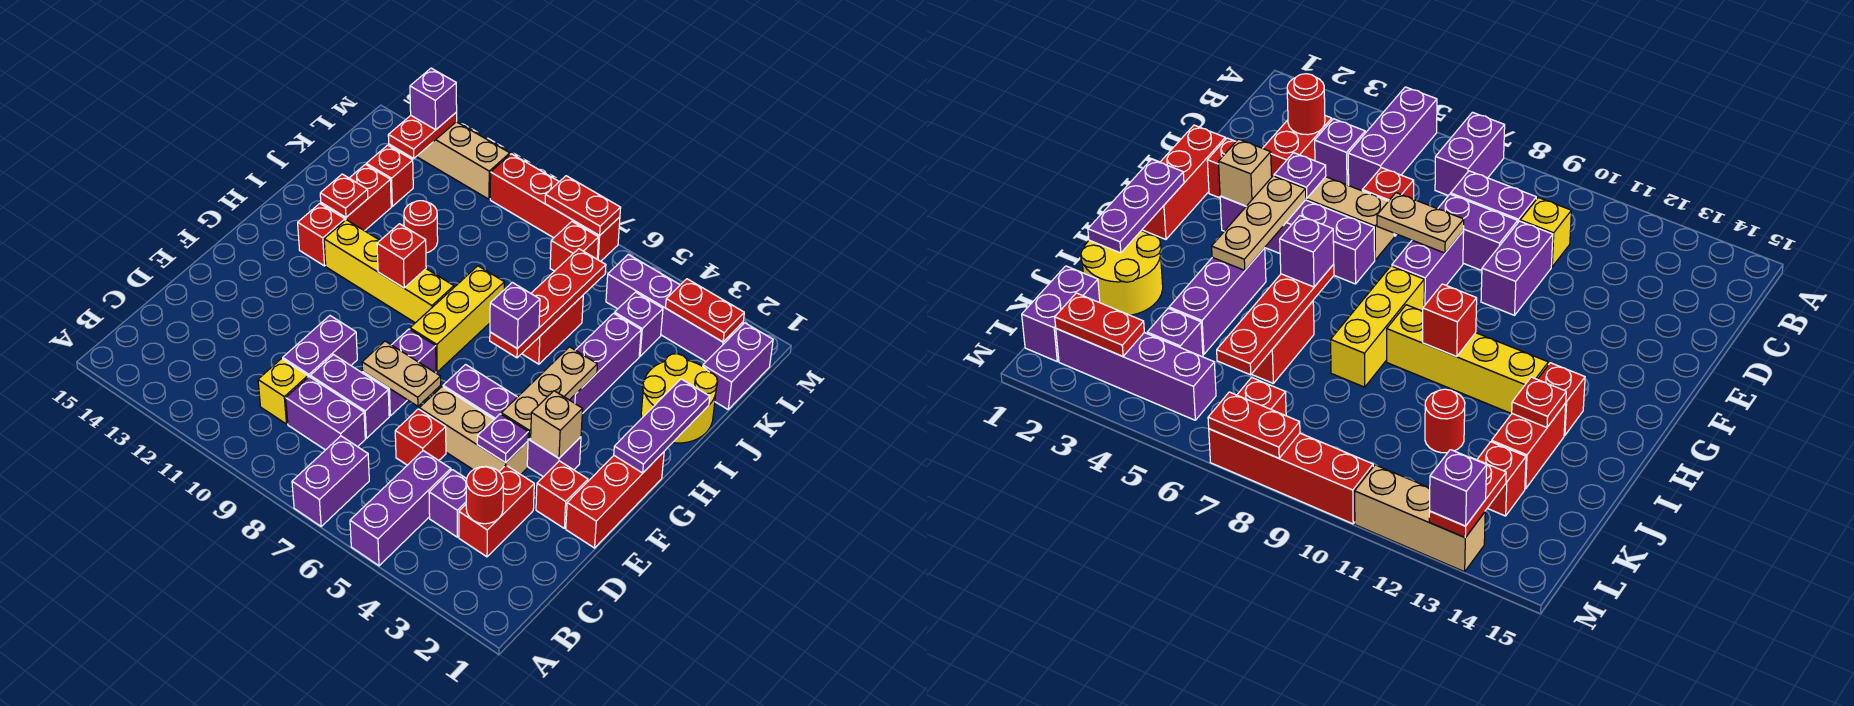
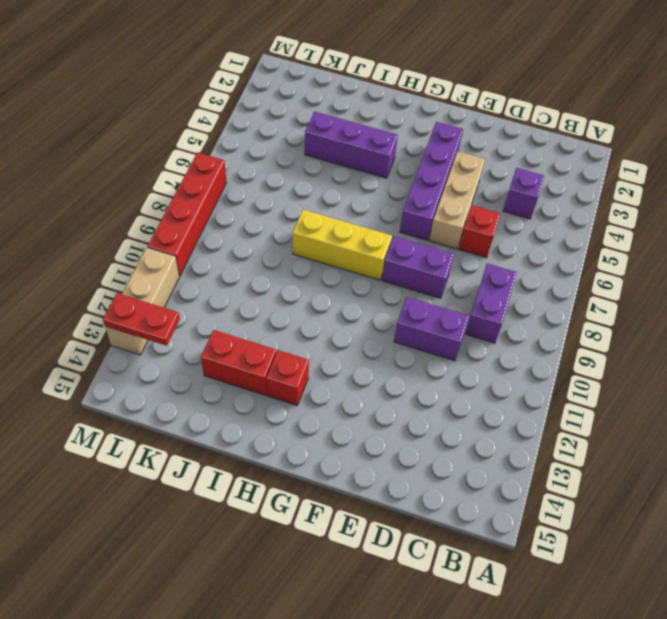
none -> purple brick A5:C5 level 1
none -> purple brick A7:B7 level 1
none -> red brick C3:D3 level 1
none -> yellow brick C10 level 1

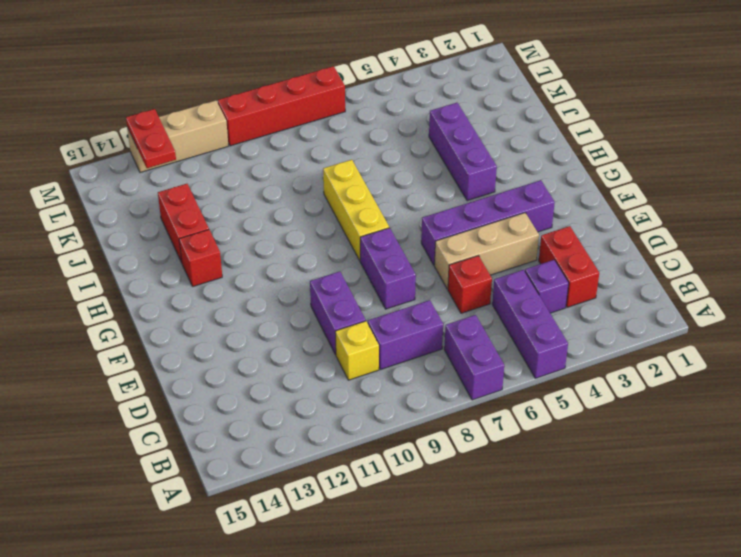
none -> purple brick D8:D9 level 1
none -> red brick E1:G1 level 1
none -> red brick E2 level 1
none -> yellow brick H9:H12 level 1

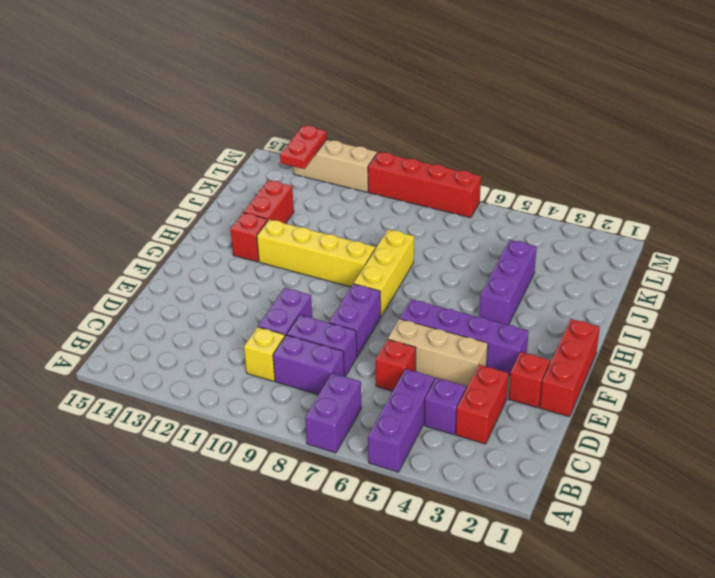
none -> yellow round brick I1:J2 level 1
none -> red brick I6:J6 level 1
none -> red round brick J11 level 1
none -> purple brick K1:L1 level 1

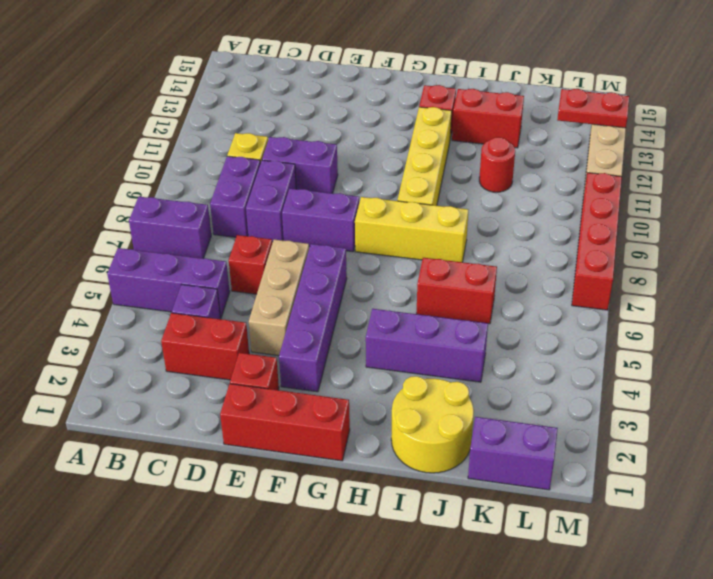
none -> purple brick K4 level 1
none -> red brick K13 level 1
none -> purple brick L2:L5 level 1
none -> red brick L7 level 1

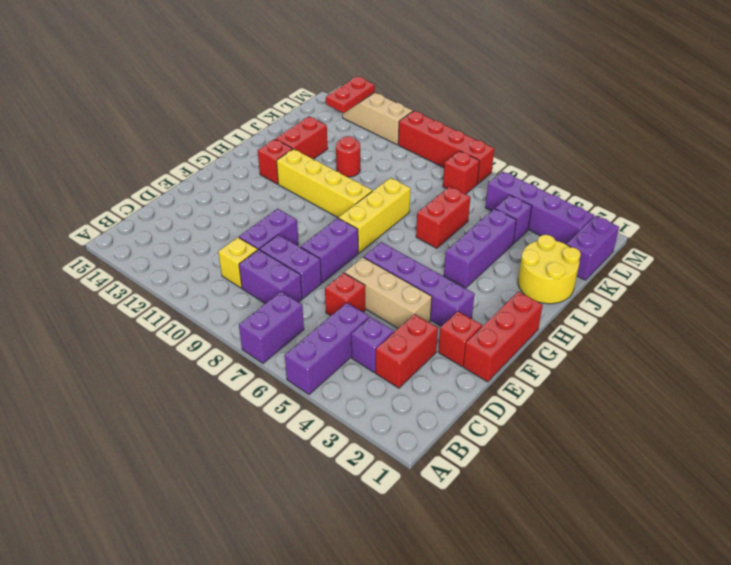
none -> red brick K13 level 1
none -> red round brick C3 level 2
none -> purple plate E4 level 2
none -> tan plate E7:E8 level 2

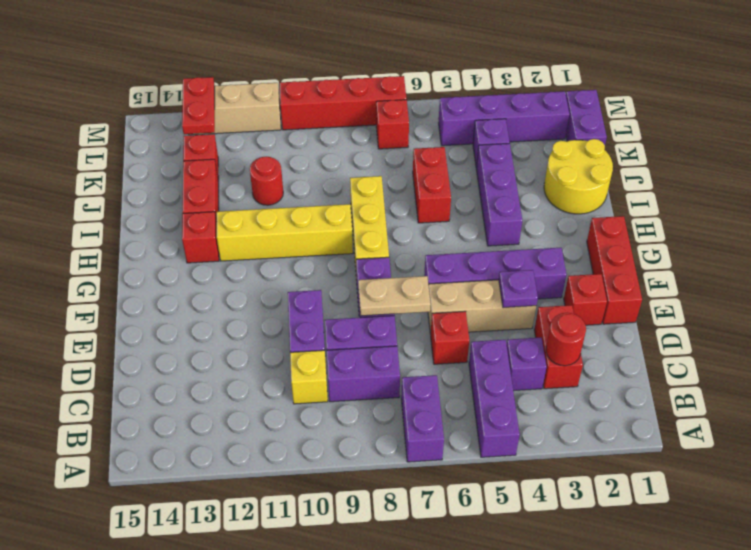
none -> tan brick F3 level 2
none -> tan plate F4:H4 level 2
none -> purple plate G1:I1 level 2
none -> red plate H6:K6 level 2

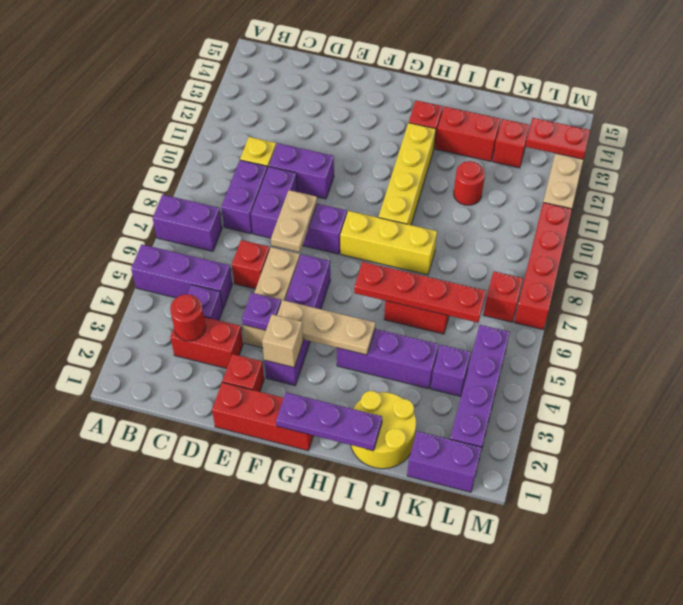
none -> red brick H10 level 2
none -> red plate I13 level 2
none -> red plate L2:L3 level 2
none -> red plate M7:M8 level 2

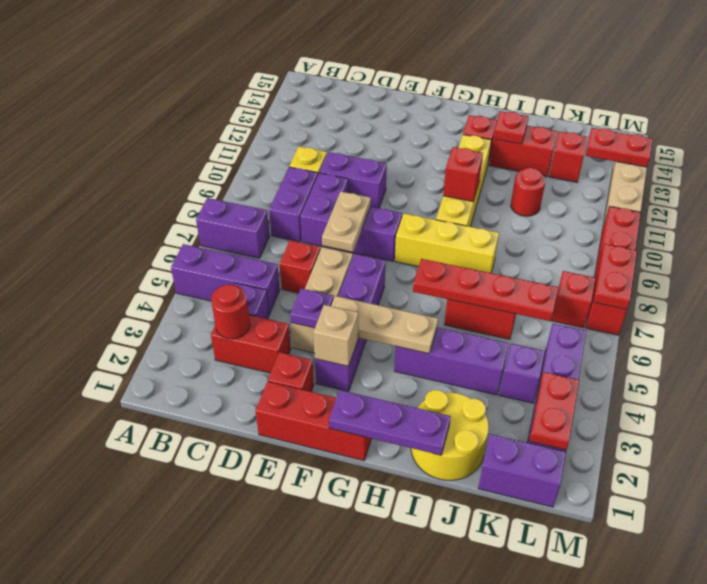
none -> purple brick H6 level 3
none -> purple brick M13 level 3

